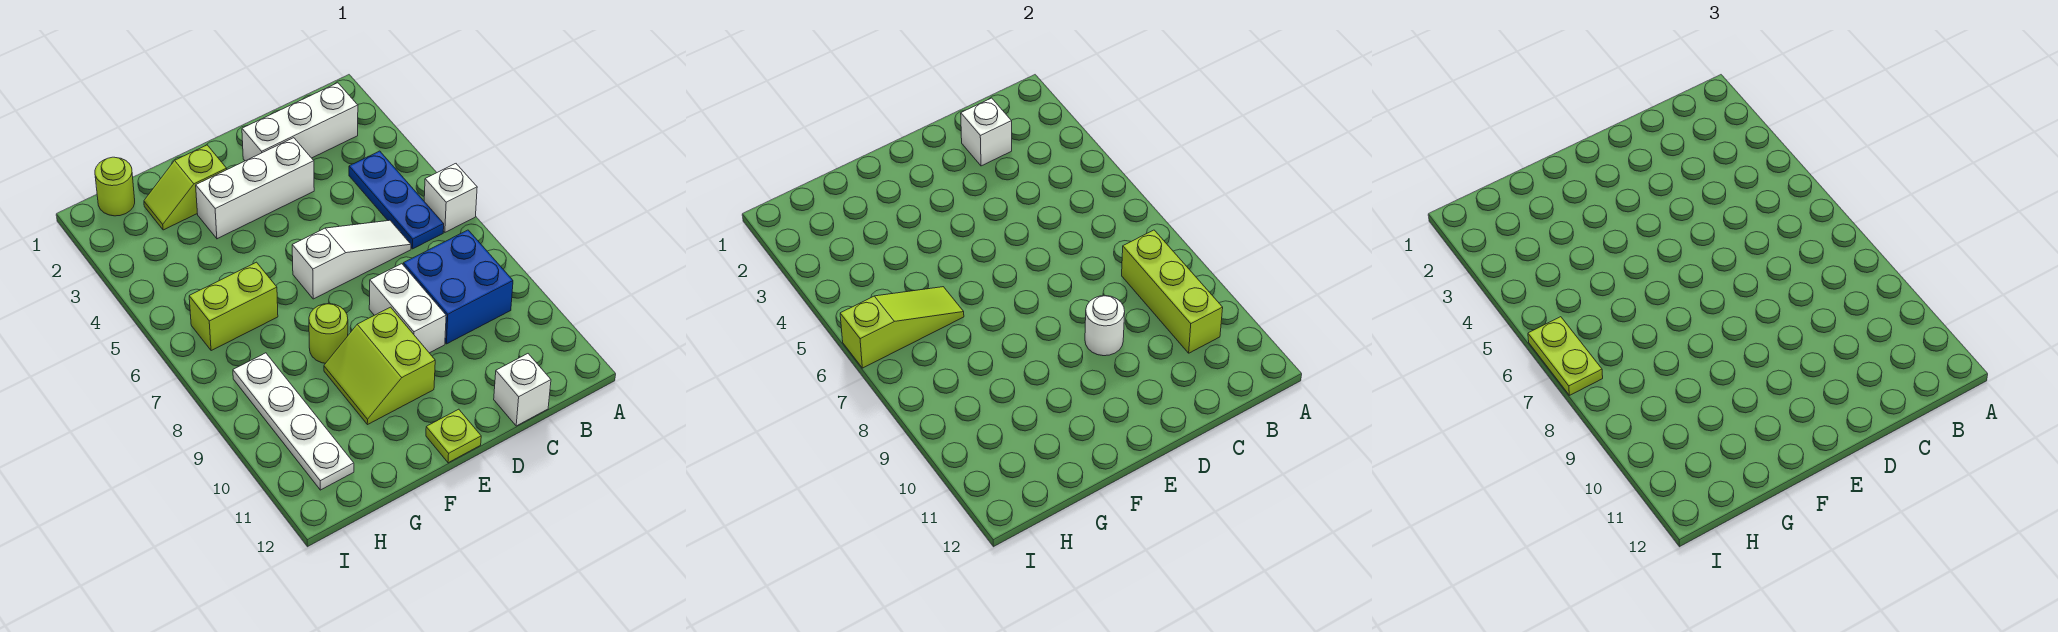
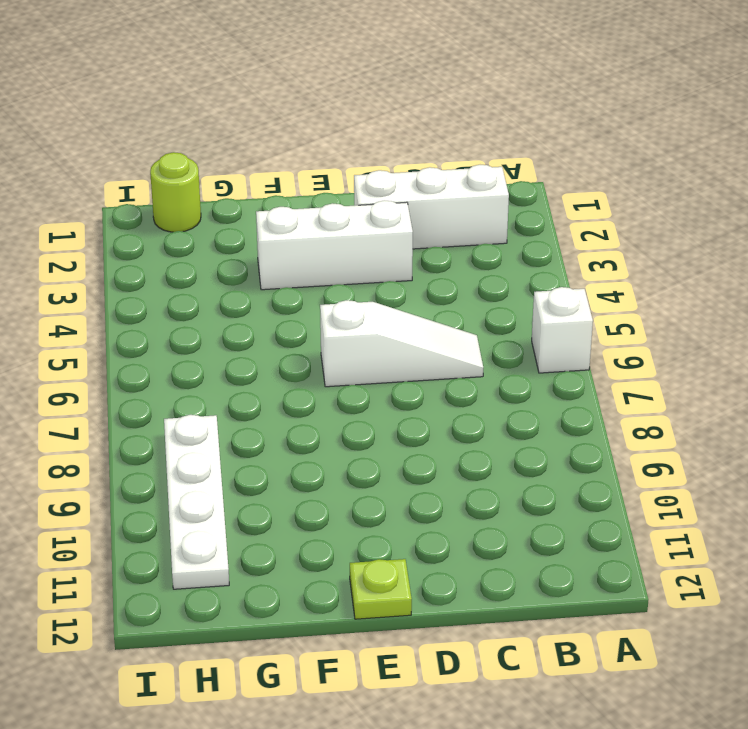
none -> blue plate B4:B6 level 1
none -> blue brick B8:C9 level 1
none -> white brick C12 level 1

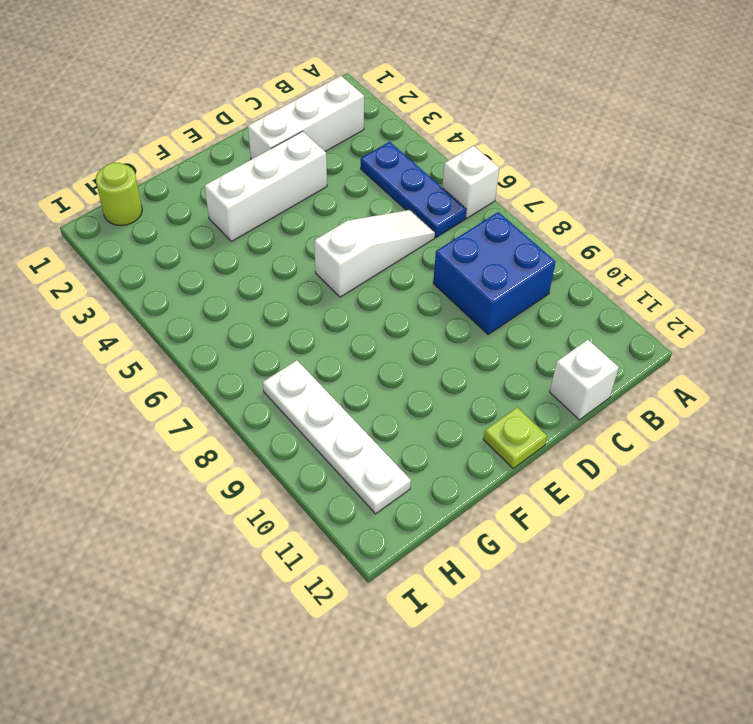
none -> white brick D8:D9 level 1
none -> lime slope E9:F10 level 1 top E
none -> lime slope F2:G2 level 1 top F

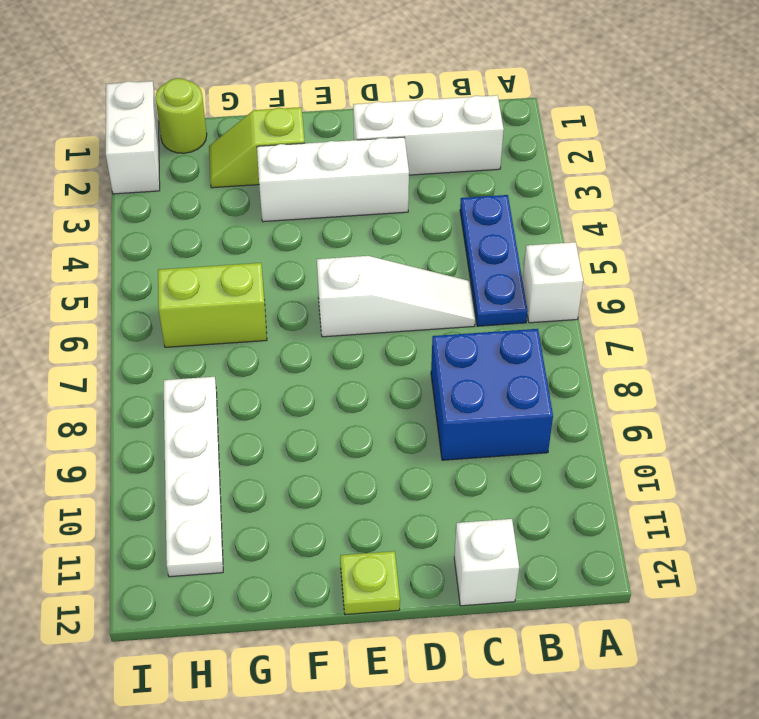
white brick I1:I2 level 1 -> white brick D8:D9 level 1
none -> lime slope E9:F10 level 1 top E
none -> lime round brick F8 level 1
none -> lime brick B8:B10 level 2

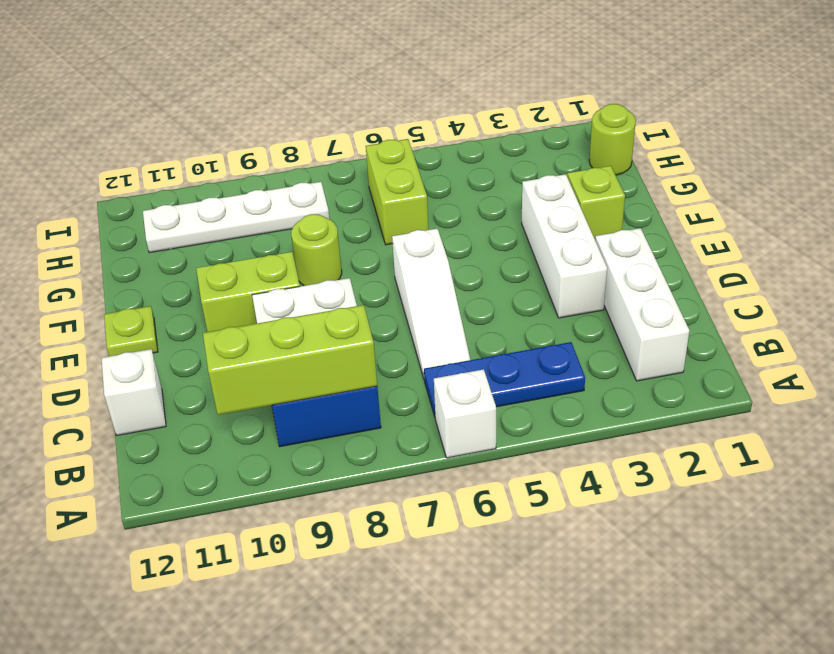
none -> white brick C2 level 2
none -> white round brick D9 level 2
none -> lime slope G6:I6 level 2 top I

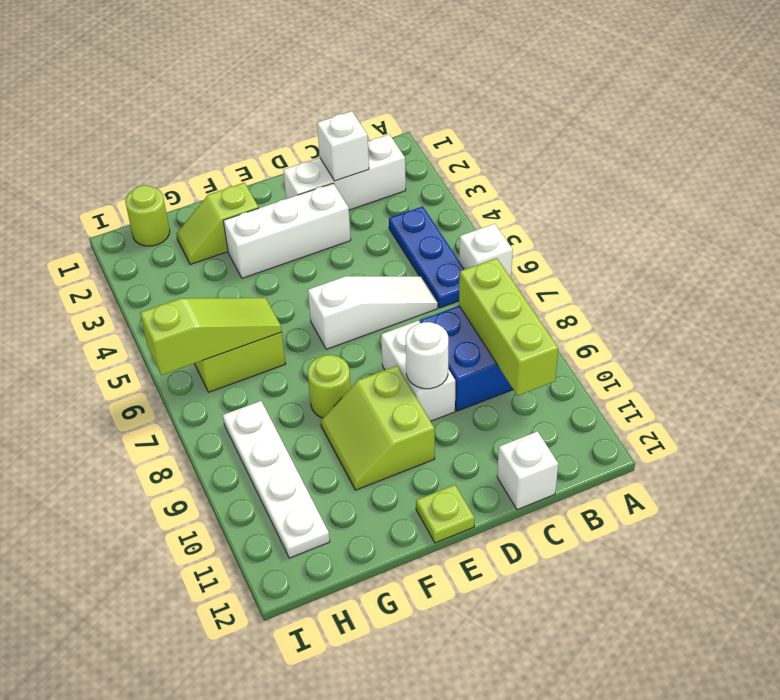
none -> lime plate I6:I7 level 3

